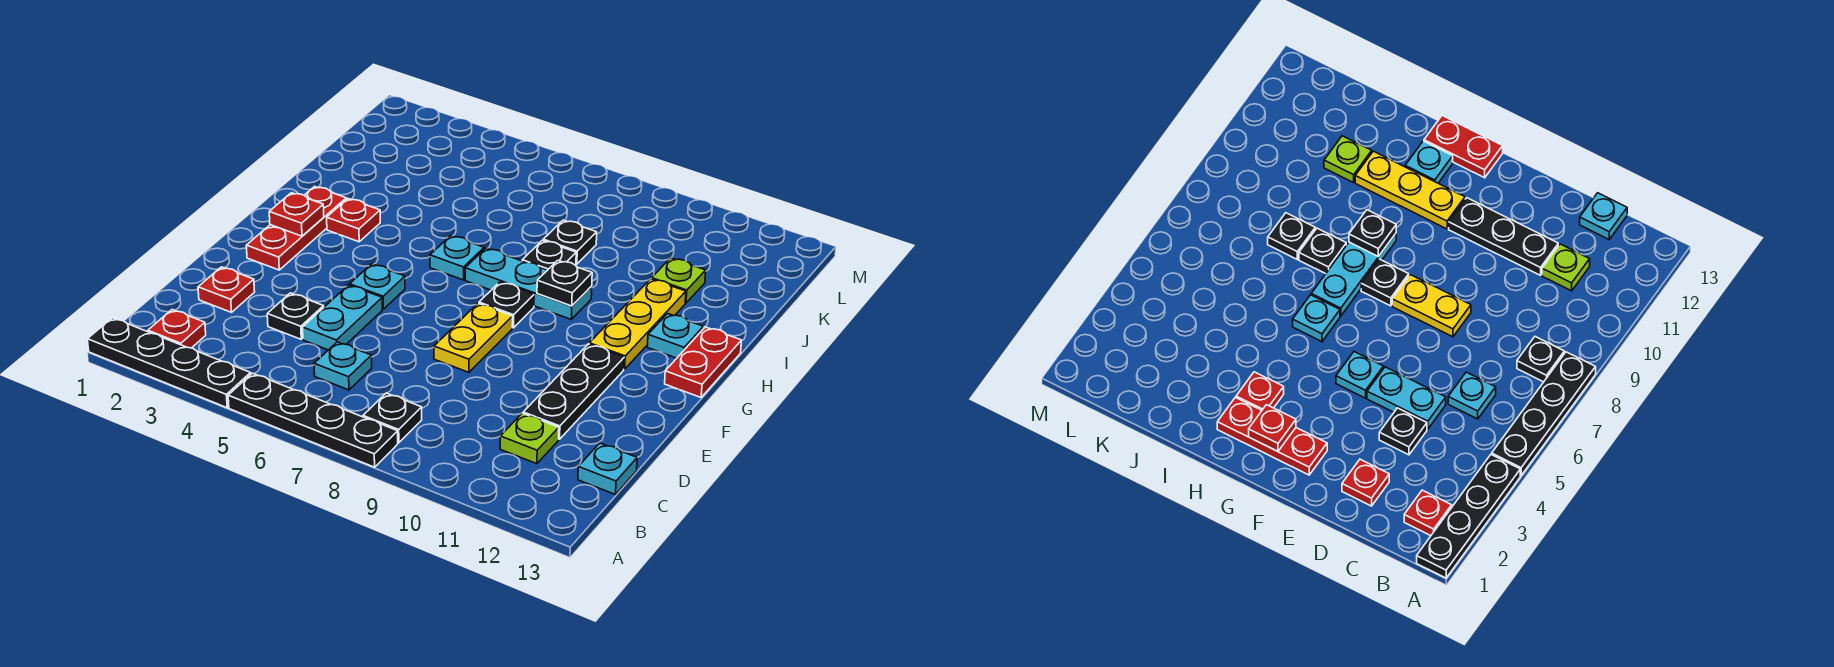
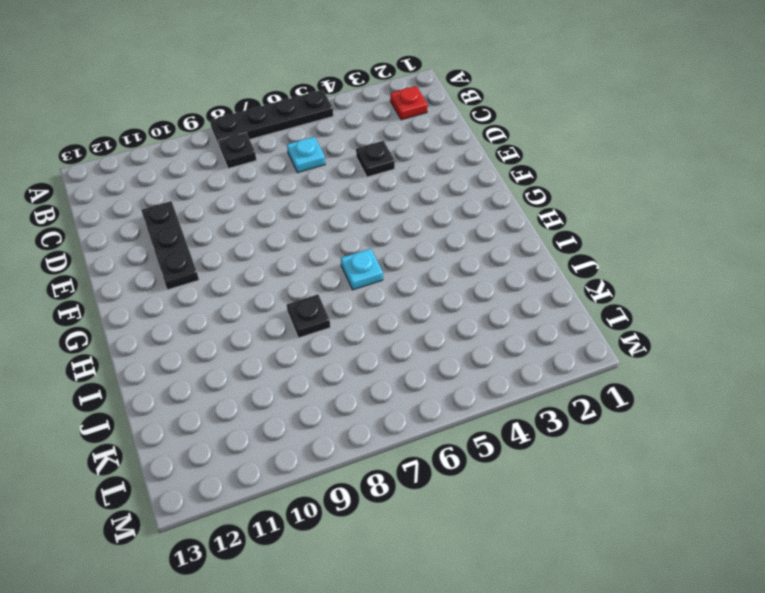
none -> black plate A1:A4 level 1
none -> lime plate C11 level 1
none -> cyan plate C13 level 1

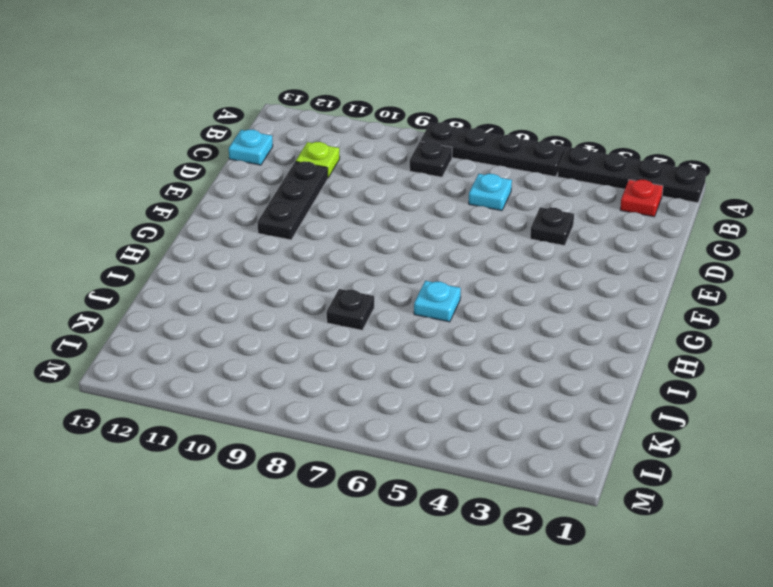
none -> red plate D2 level 1
none -> cyan plate D5:E5 level 1
none -> yellow plate E8:F8 level 1

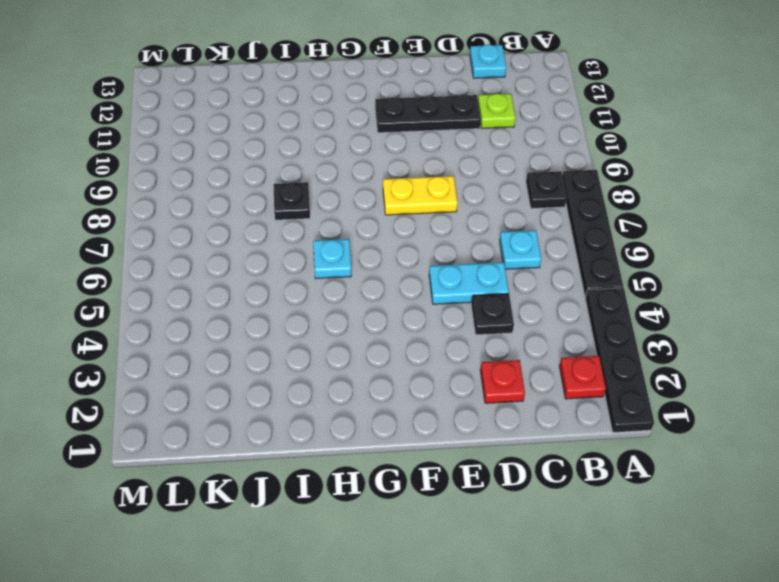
none -> red plate F2:H2 level 1
none -> cyan plate F5 level 1
none -> black plate G8 level 1

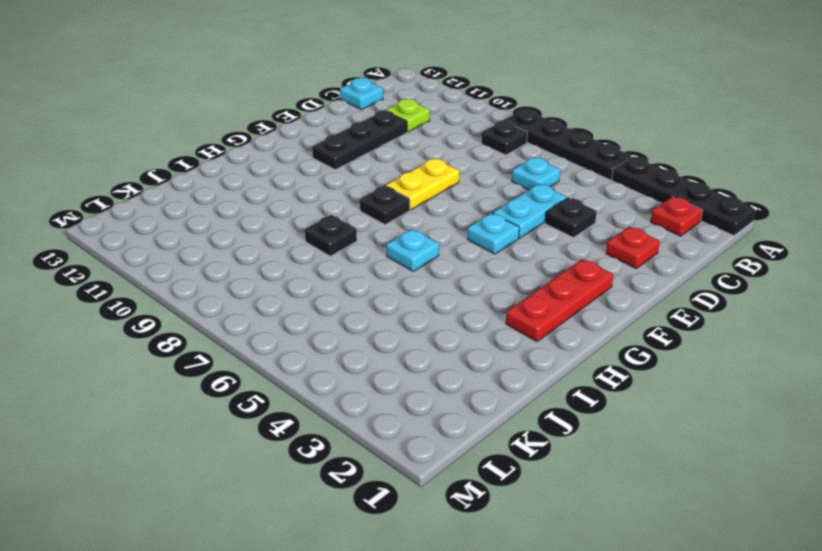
none -> yellow plate G11:I11 level 1
none -> red plate G13:H13 level 1
none -> red plate H3 level 1

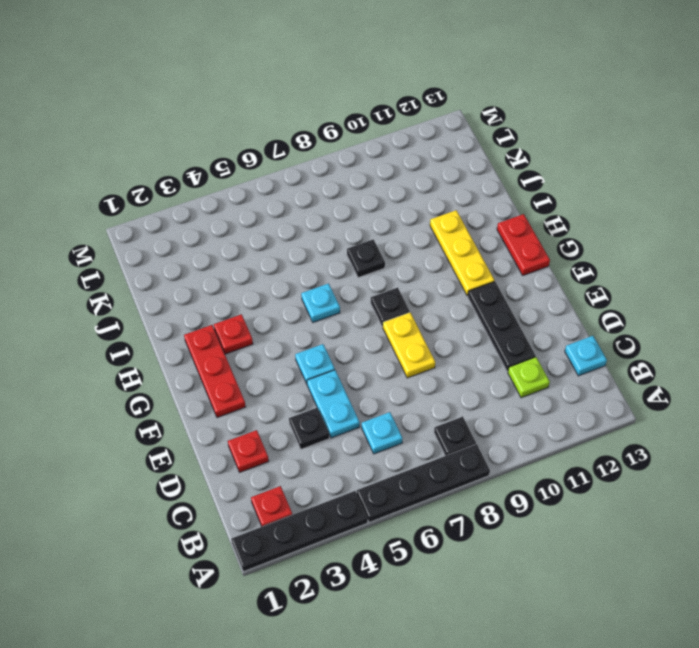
none -> cyan plate H7:H9 level 1
none -> cyan plate H12 level 1
none -> black plate J8 level 1

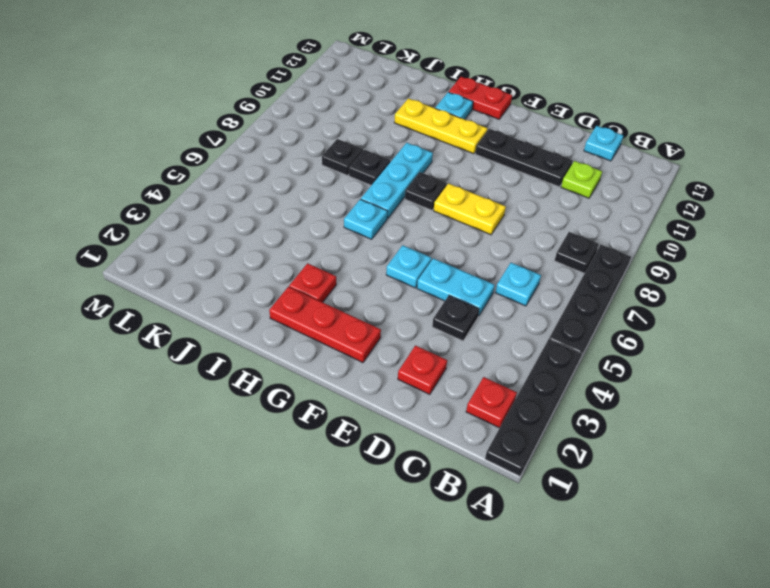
none -> lime plate J11 level 1
none -> red plate G2 level 2
none -> black plate H9 level 2

